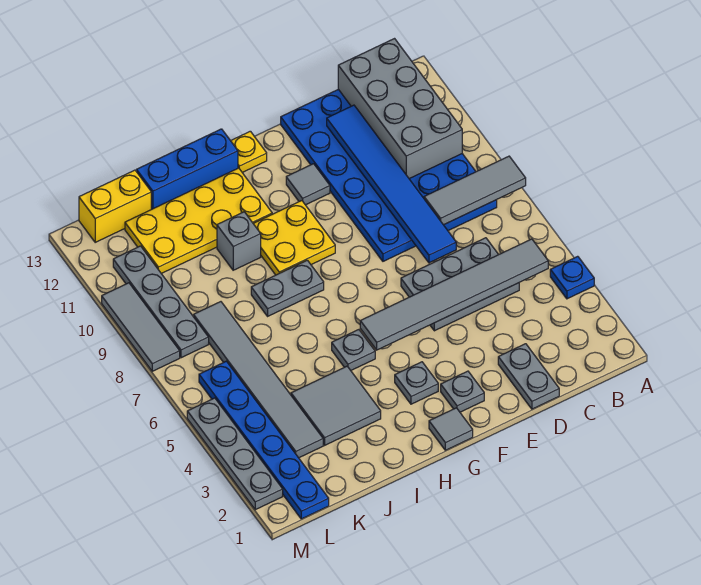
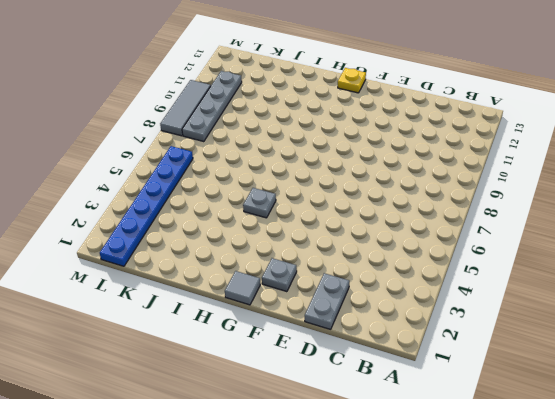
none -> blue plate A4 level 1
none -> blue plate B8:E13 level 1
none -> grey plate C5:E6 level 1

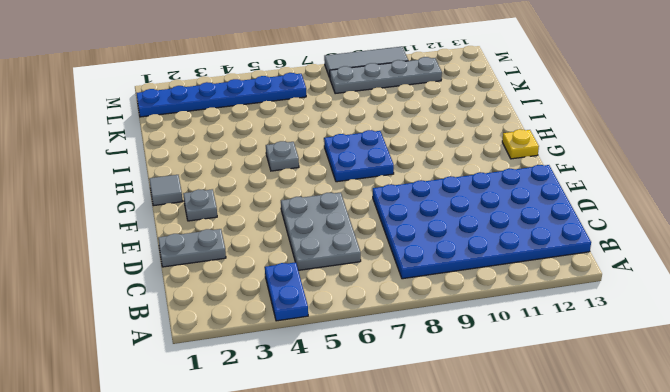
blue plate A4:B4 level 1 -> blue plate A4 level 1
blue plate G7:H8 level 1 -> grey plate H8:I8 level 1
none -> grey tile F11 level 1
none -> grey plate G3 level 1
none -> yellow plate G9:H10 level 1

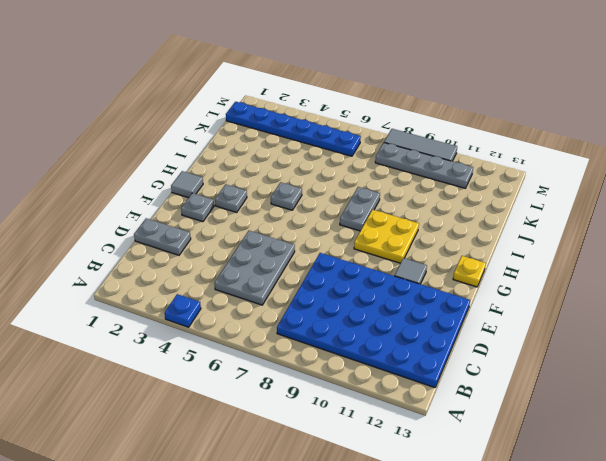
none -> yellow plate H11:K12 level 1
none -> blue brick H13:J13 level 1
none -> grey tile I3:J4 level 1

